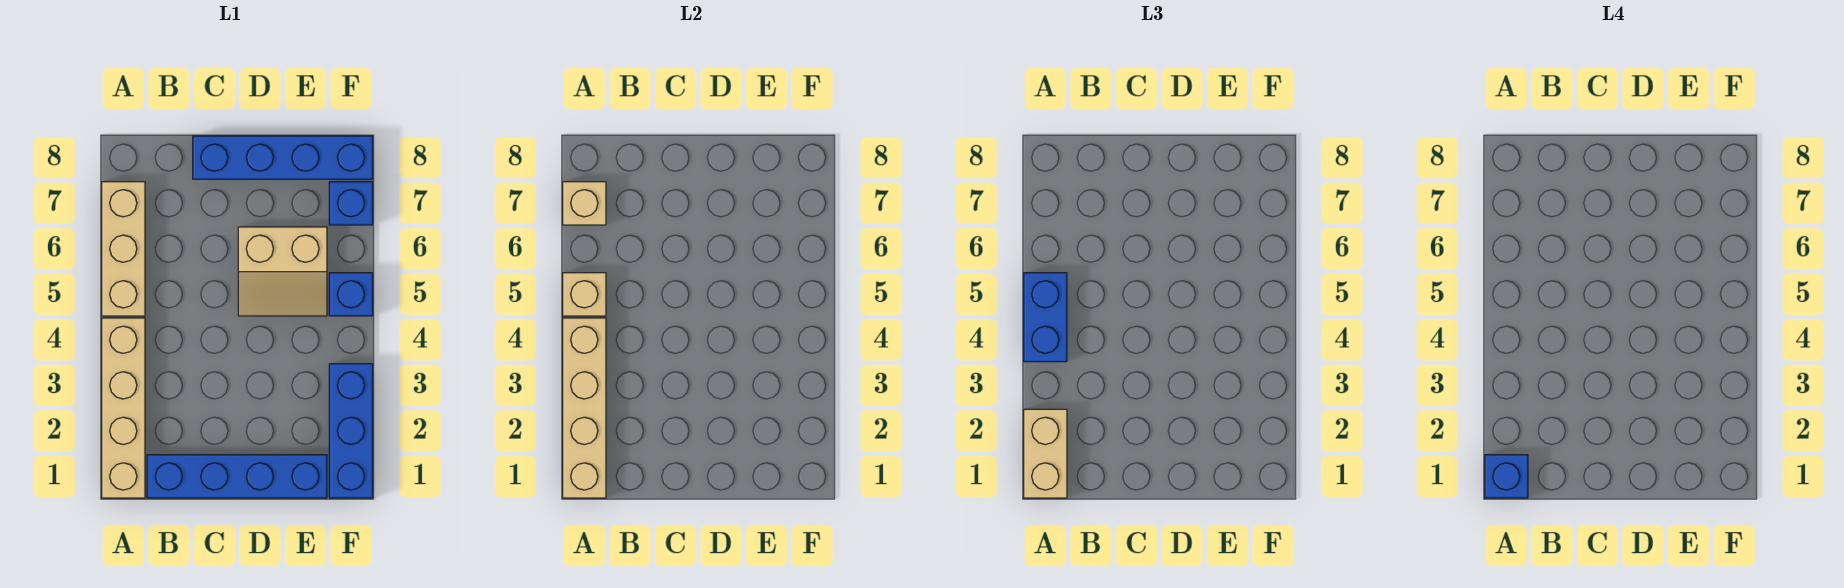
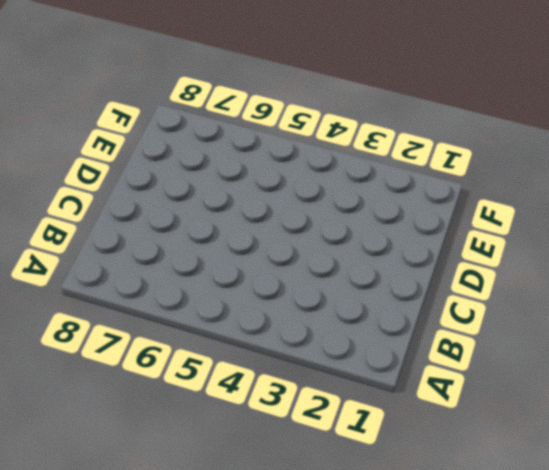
none -> tan brick A1:A4 level 1
none -> tan brick A5:A7 level 1
none -> blue brick B1:E1 level 1

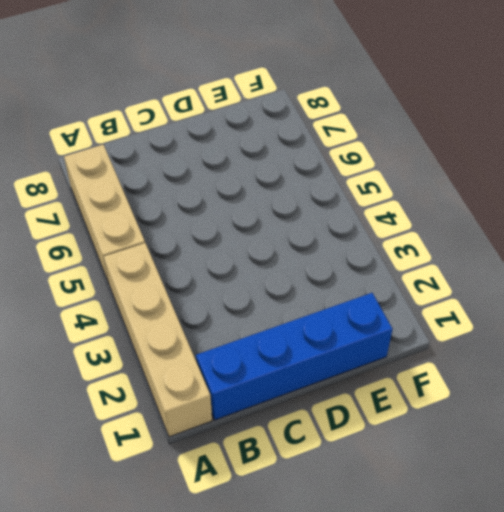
none -> blue brick C8:F8 level 1
none -> tan slope D5:E6 level 1 top 6
none -> blue brick F1:F3 level 1

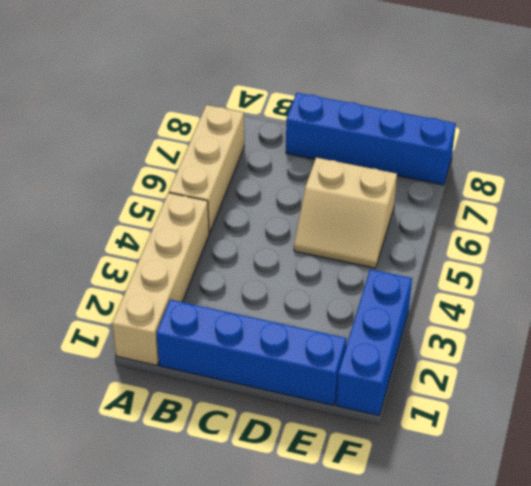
none -> blue brick F5 level 1
none -> blue brick F7 level 1
none -> tan brick A1:A4 level 2

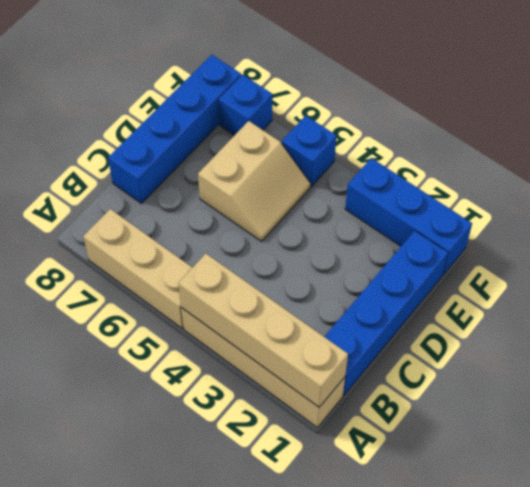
none -> tan brick A5 level 2
none -> tan brick A7 level 2
none -> tan brick A1:A2 level 3

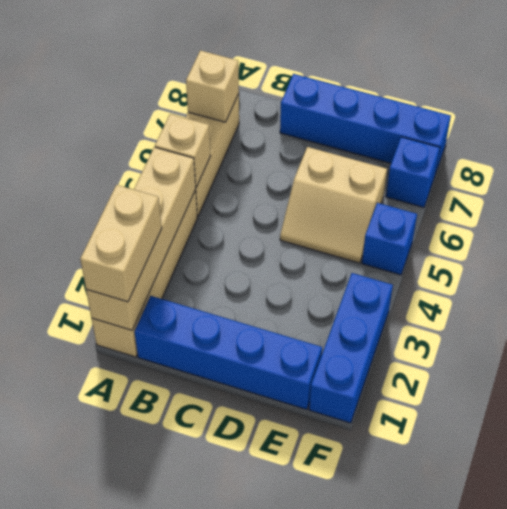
none -> blue brick A4:A5 level 3
none -> blue brick A1 level 4

